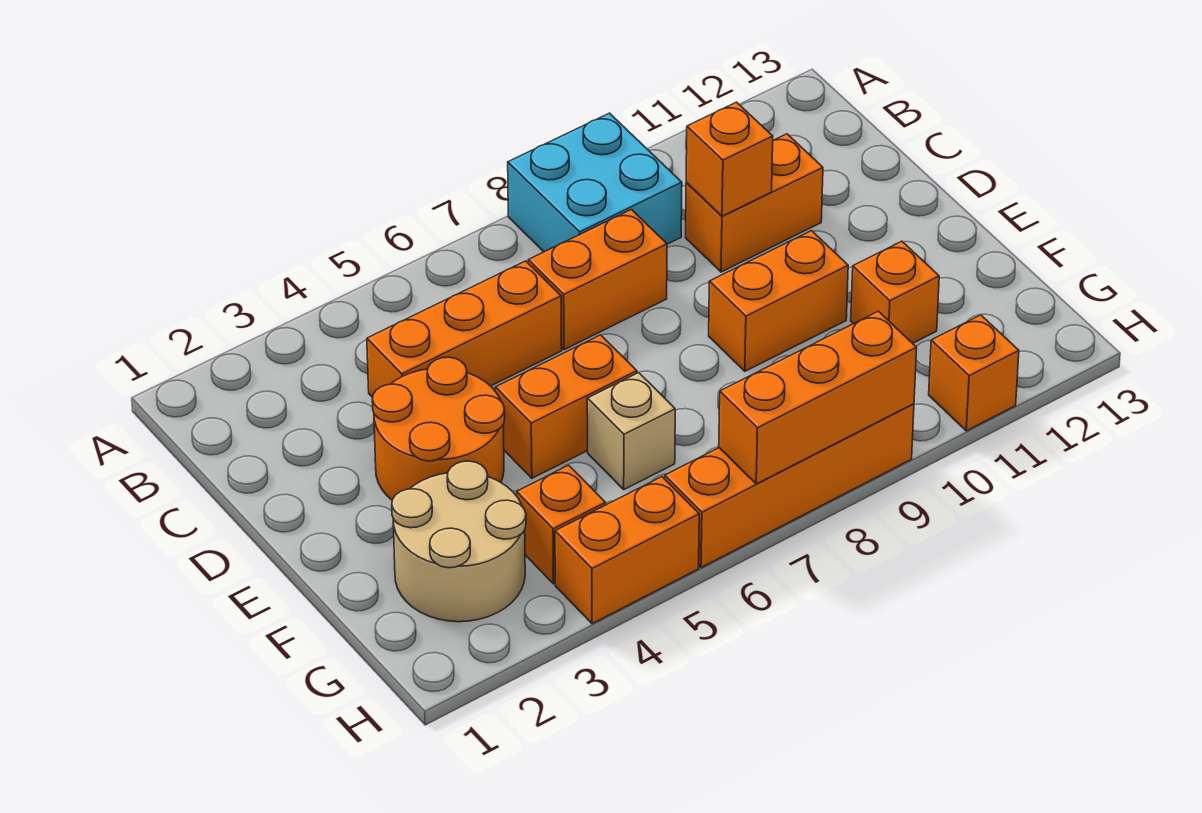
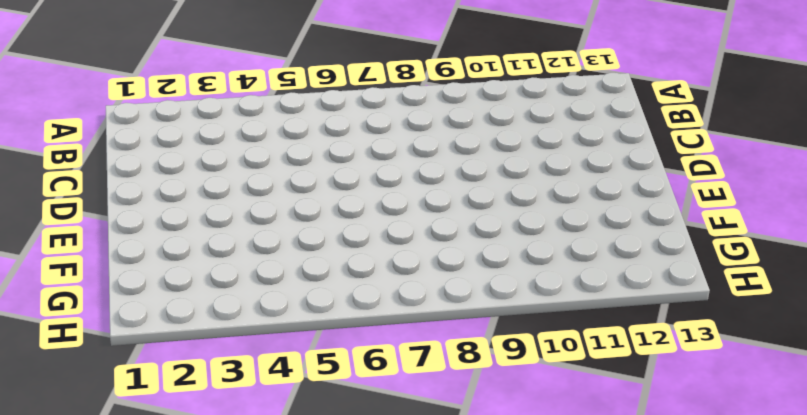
none -> cyan brick A8:B9 level 1
none -> orange brick C4:C6 level 1
none -> orange brick C7:C8 level 1

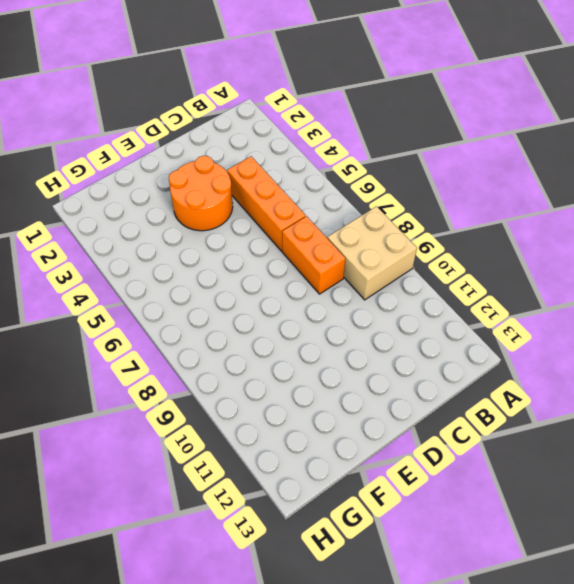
tan brick A8:B9 level 1 -> cyan brick A8:B9 level 1
none -> orange brick C10:C11 level 1
none -> orange brick E5:E6 level 1
none -> orange brick E9:E10 level 1

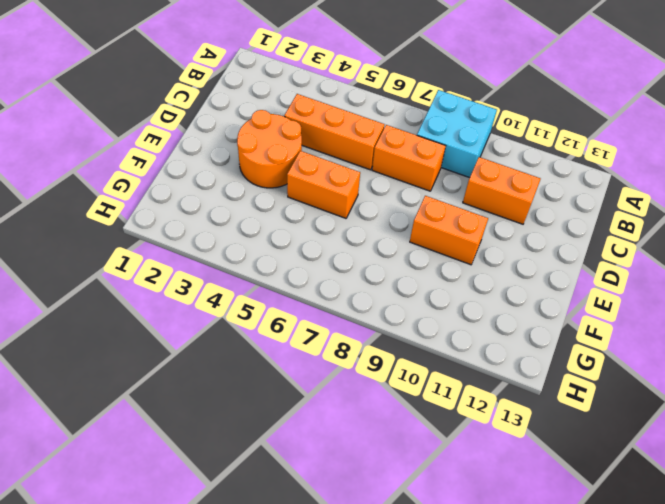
none -> tan round brick F2:G3 level 1
none -> tan brick F6 level 1
none -> orange brick F11 level 1

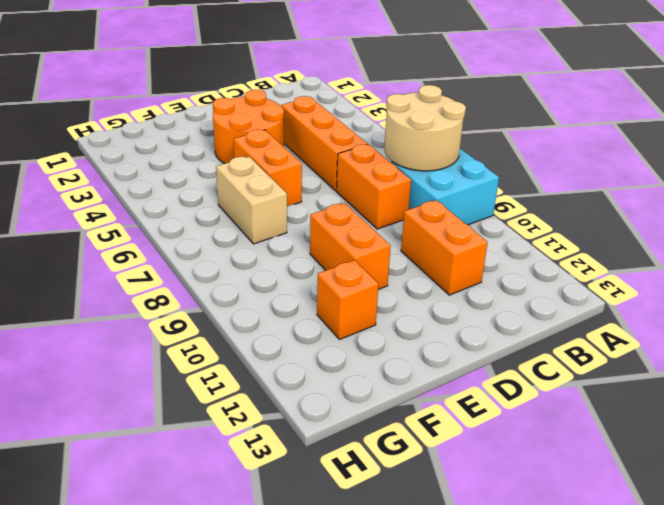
tan round brick A7:B8 level 2 -> tan round brick F2:G3 level 1
tan brick F6:F7 level 1 -> tan brick F6 level 1
none -> orange brick G4 level 1
none -> orange brick H4:H5 level 1
none -> orange brick H6:H9 level 1

